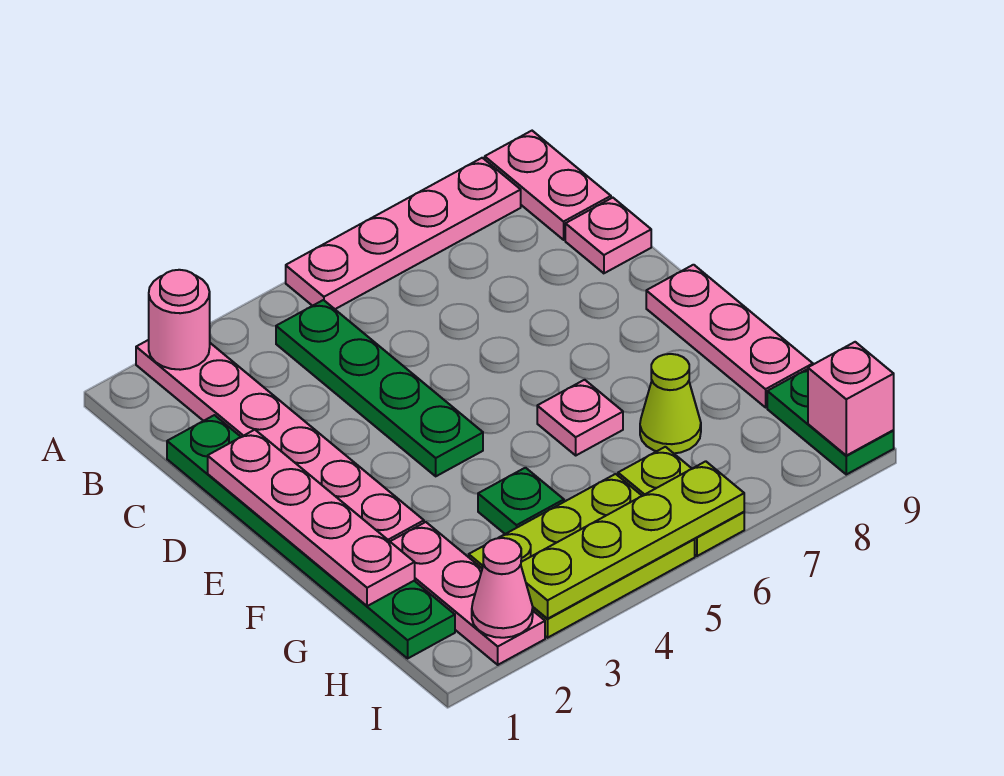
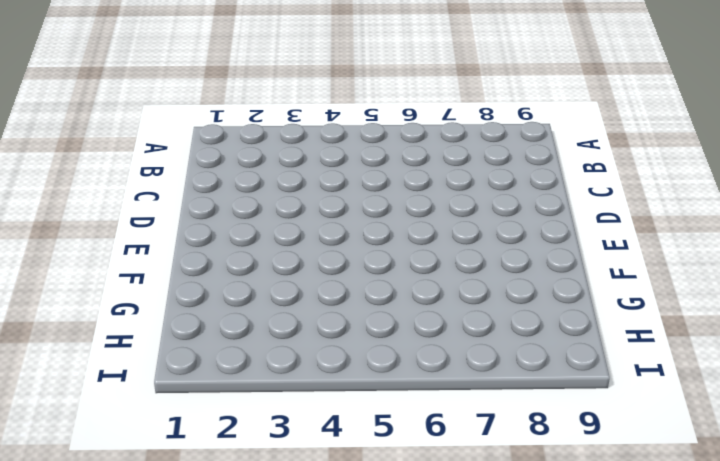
none -> pink plate A2:F2 level 1
none -> pink plate A5:A8 level 1
none -> pink plate A9:B9 level 1

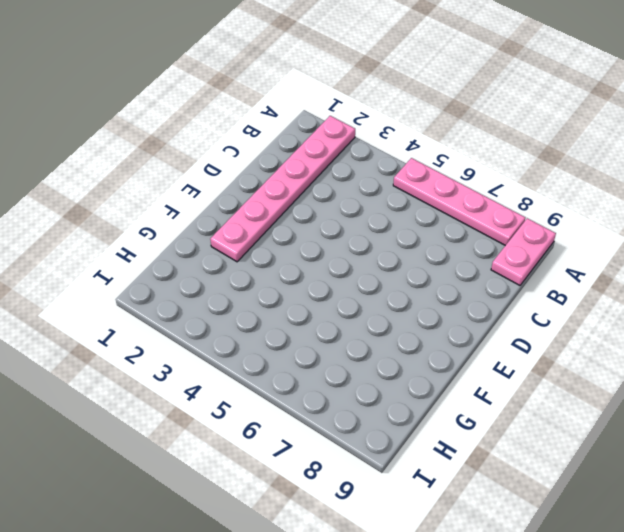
none -> green plate B4:E4 level 1
none -> green plate C1:H1 level 1
none -> pink plate C9 level 1

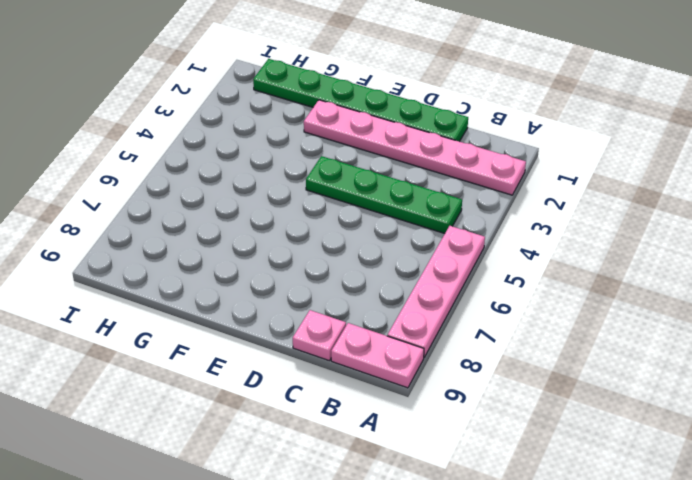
none -> pink plate E9:G9 level 1
none -> pink plate F6 level 1
none -> pink plate G2:I2 level 1

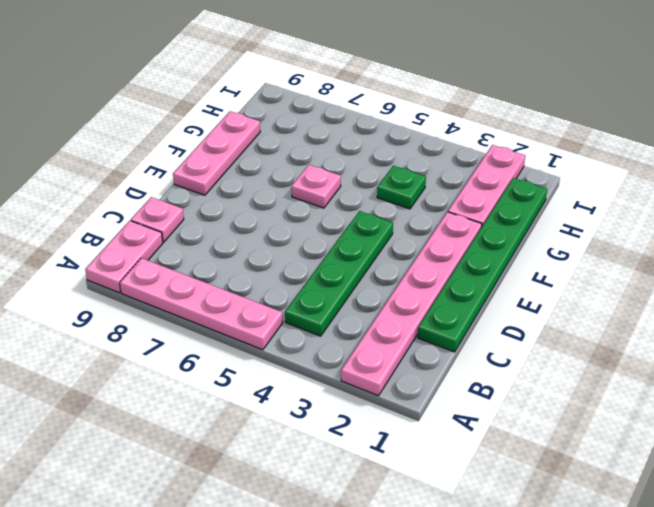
none -> lime cone G7 level 1
none -> lime plate H3:I5 level 1
none -> lime plate H6:I6 level 1

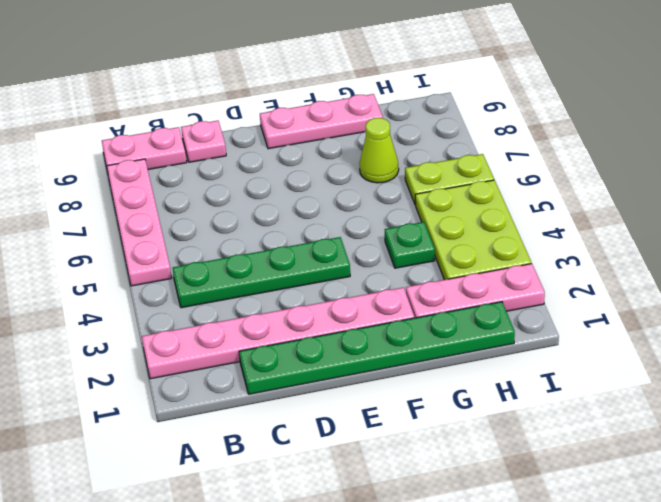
none -> pink plate F6 level 1
none -> green plate H9:I9 level 1
none -> pink round brick A2 level 2

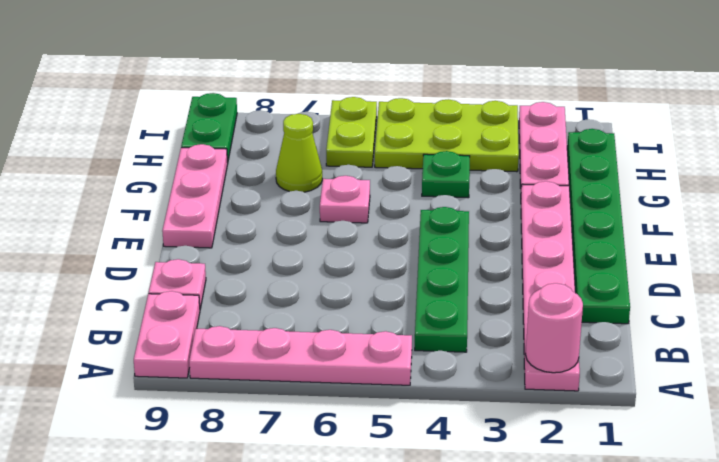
none -> pink plate D1:G1 level 2
none -> pink cone I2 level 2
none -> lime plate I3:I6 level 2

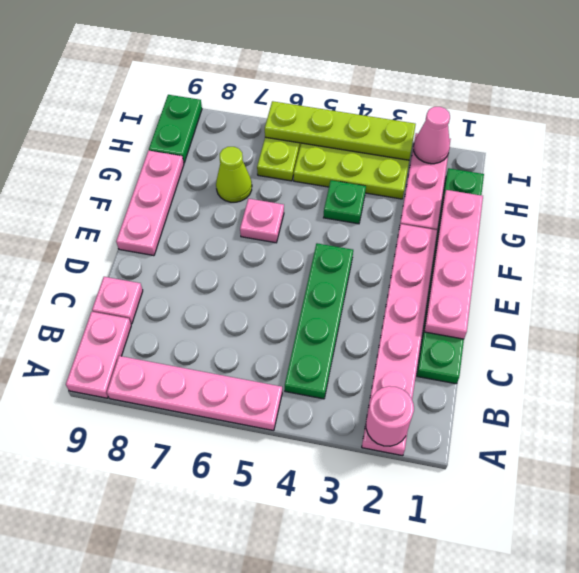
none -> pink brick I9 level 2

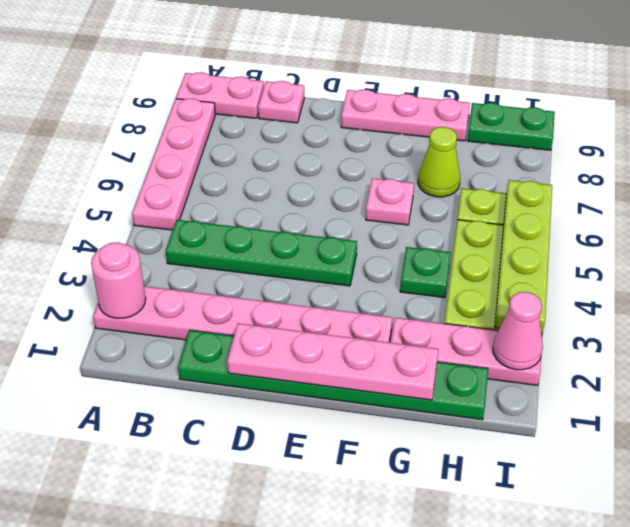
none -> pink brick I9 level 2

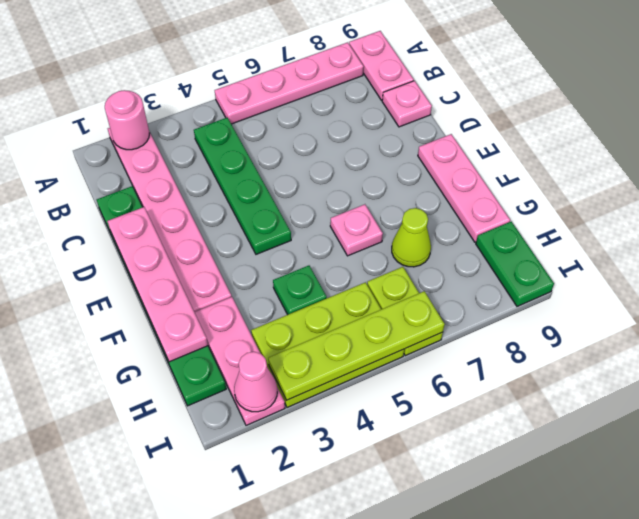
none -> pink brick I9 level 2

